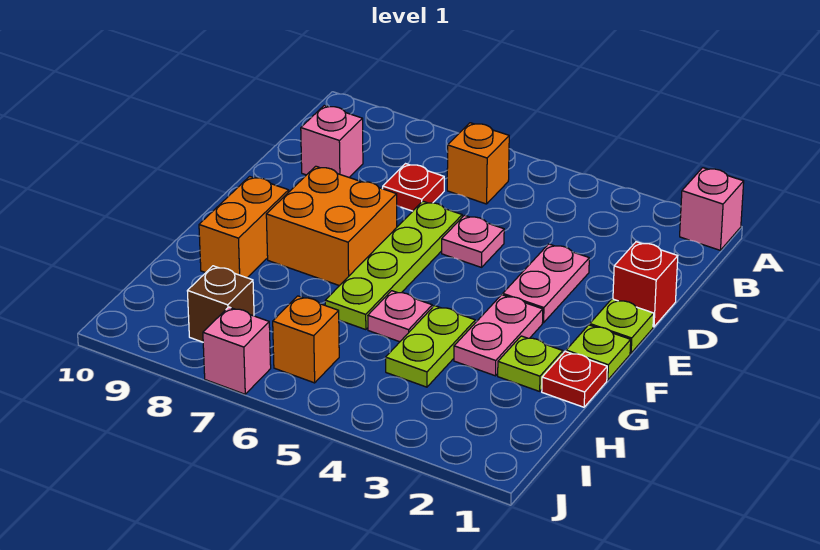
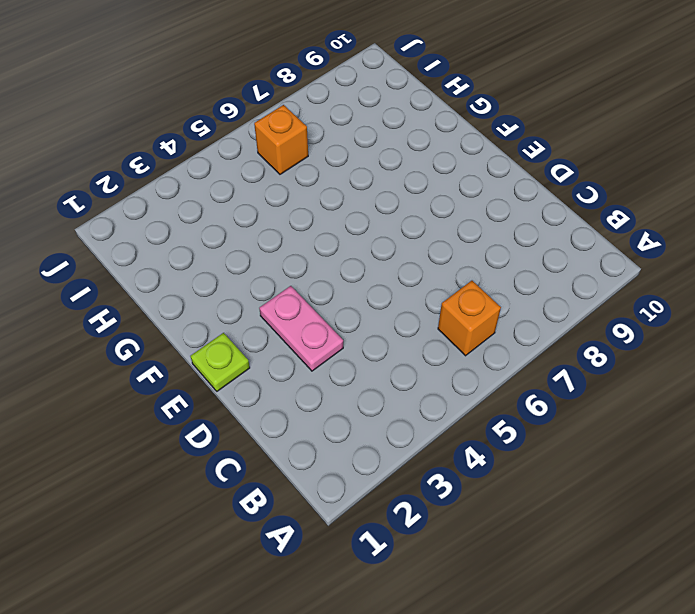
none -> pink brick A1 level 1
none -> red plate C7 level 1
none -> pink brick C9 level 1

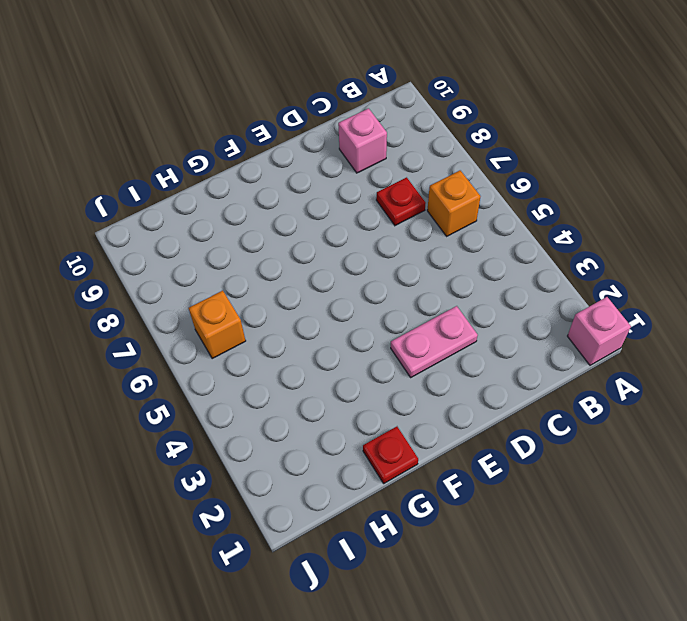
none -> red brick D1 level 1
none -> pink plate D5 level 1
none -> lime plate D6:G6 level 1

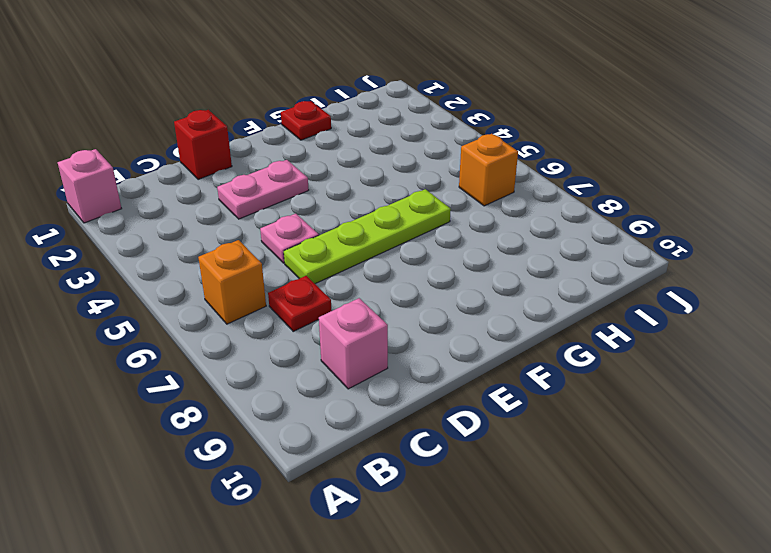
none -> lime plate E1 level 1
none -> orange brick E7:F8 level 1
none -> lime plate F1 level 1

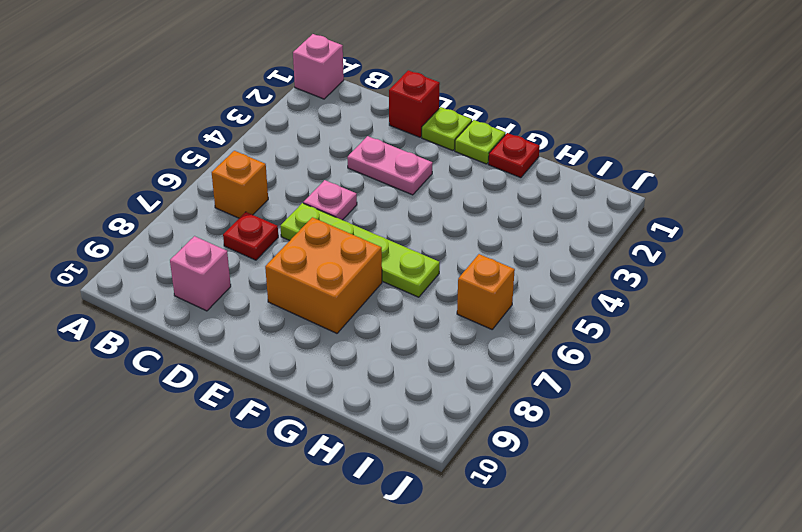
none -> pink plate F3:G3 level 1
none -> orange brick F9:G9 level 1
none -> lime plate G2 level 1

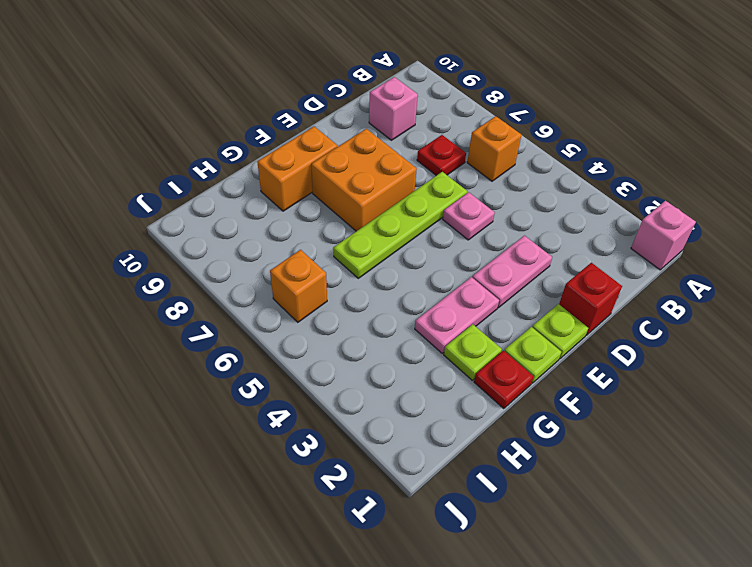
none -> lime plate G4:H4 level 1
none -> pink plate G5 level 1
none -> brown brick I8 level 1

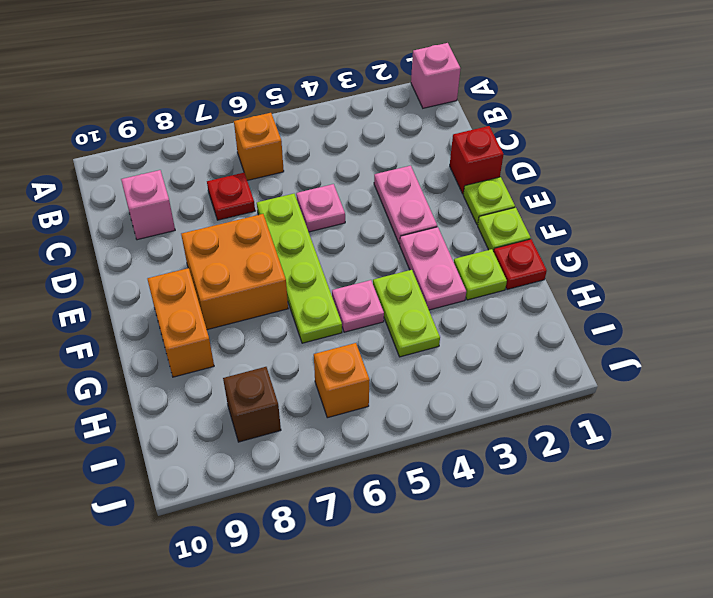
none -> pink brick J7 level 1

